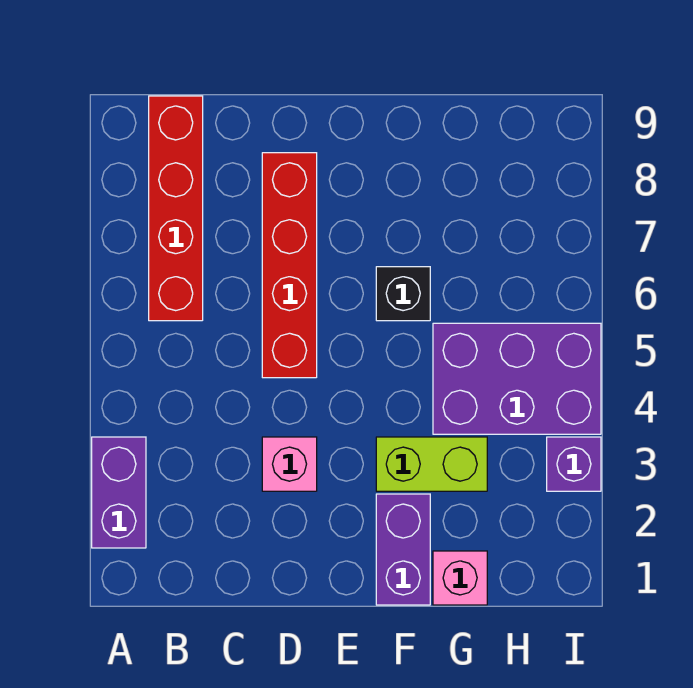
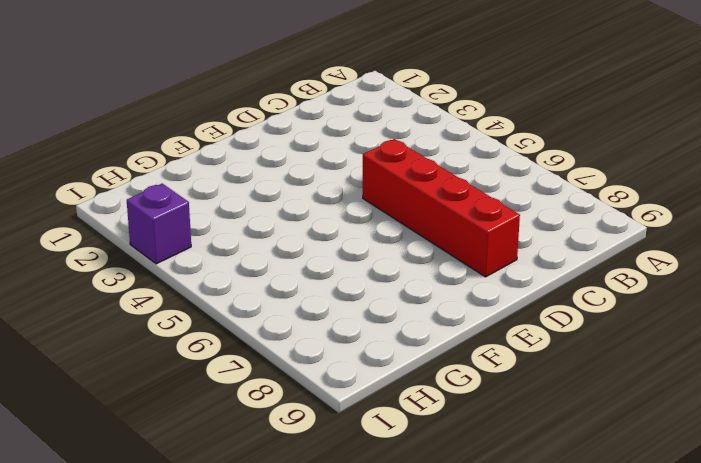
none -> purple brick A2:A3 level 1
none -> red brick B6:B9 level 1

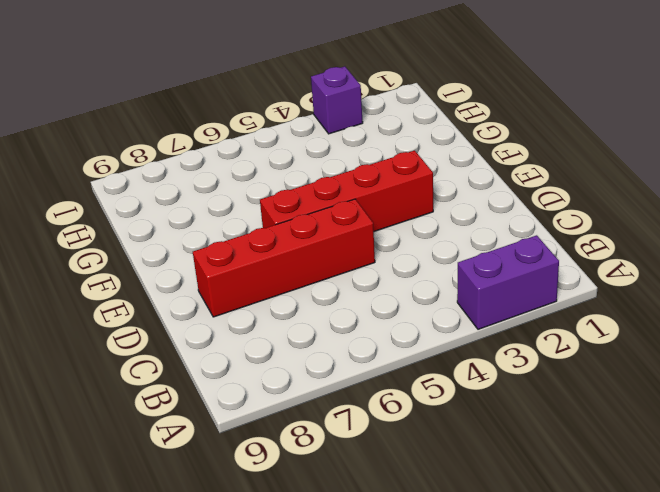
red brick E3:E6 level 1 -> red brick B6:B9 level 1
none -> pink brick D3 level 1
none -> purple brick F1:F2 level 1

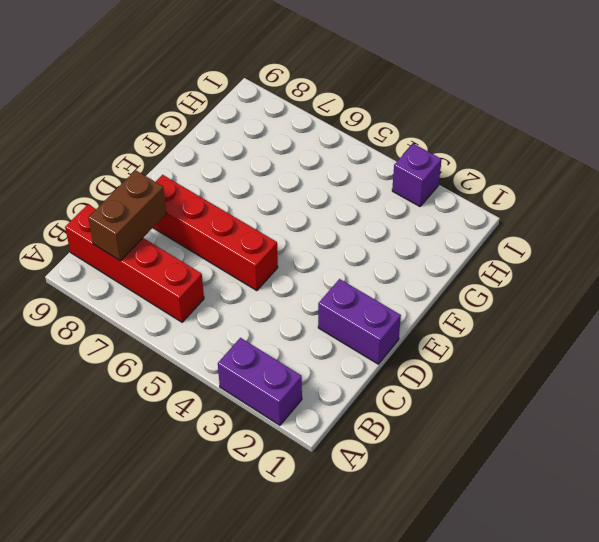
brown brick B8:C8 level 2 -> none
purple brick D1:D2 level 1 -> purple brick F1:F2 level 1
none -> pink brick D3 level 1
none -> lime brick F3:G3 level 1

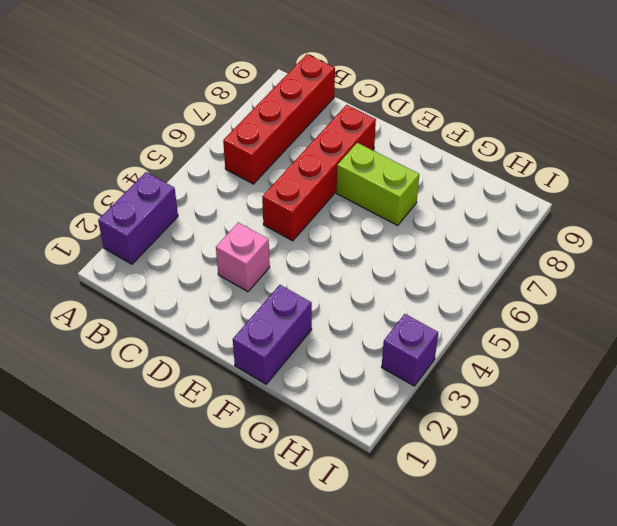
lime brick E7:F7 level 1 -> lime brick F3:G3 level 1
none -> black brick F6 level 1
none -> pink brick G1 level 1

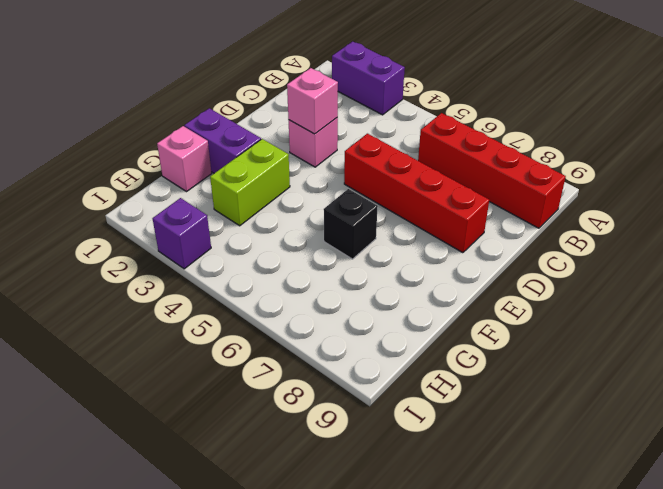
pink brick D3 level 2 -> none
none -> purple brick G4:I5 level 1

